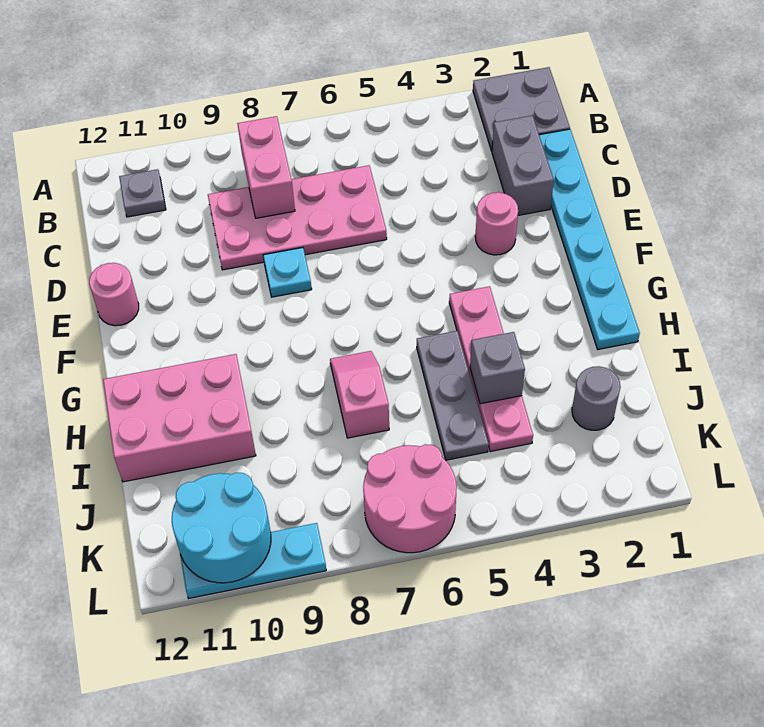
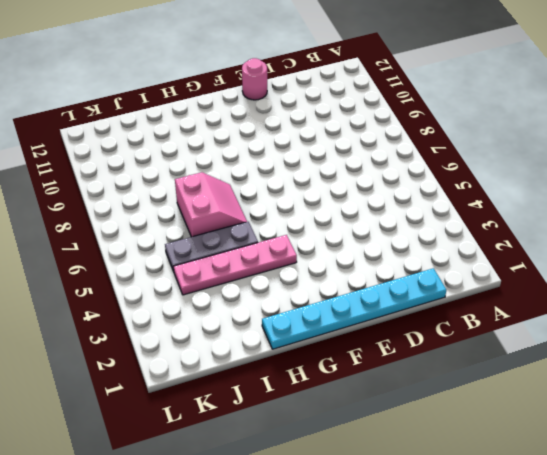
pink slope H6:I7 level 1 top I -> pink slope H7:I7 level 1 top I
none -> grey plate A1:B2 level 1
none -> grey plate B11 level 1
none -> grey brick C2:D2 level 1

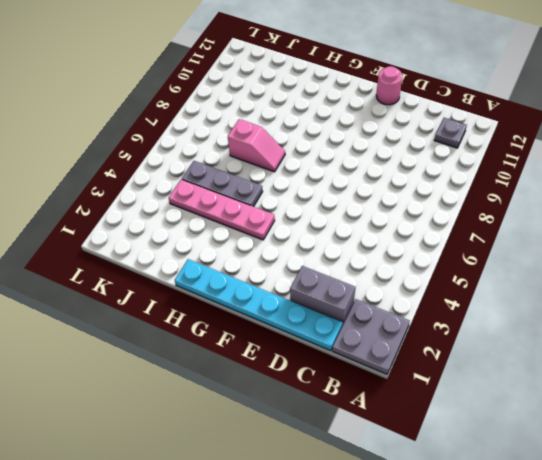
none -> pink plate C6:D9 level 1
none -> pink round brick E3 level 1
none -> cyan plate E8 level 1

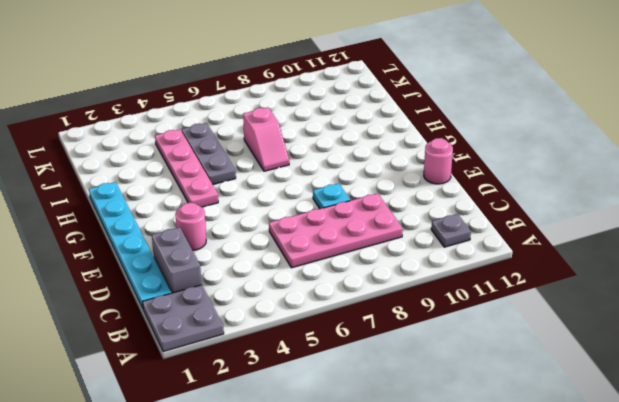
none -> pink brick H10:I12 level 1
none -> grey round brick J2 level 1
none -> pink round brick K6:L7 level 1

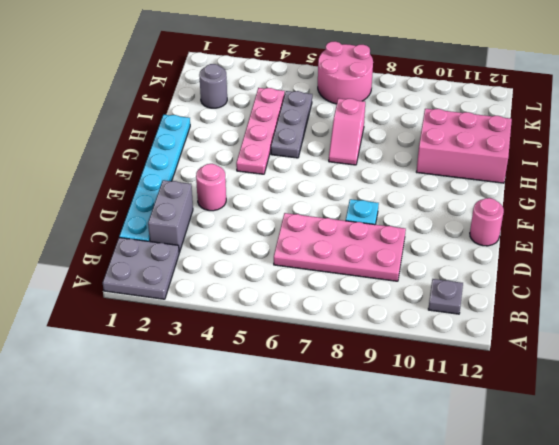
none -> cyan plate L9:L11 level 1
none -> pink brick B8:C8 level 2
none -> grey brick I4 level 2

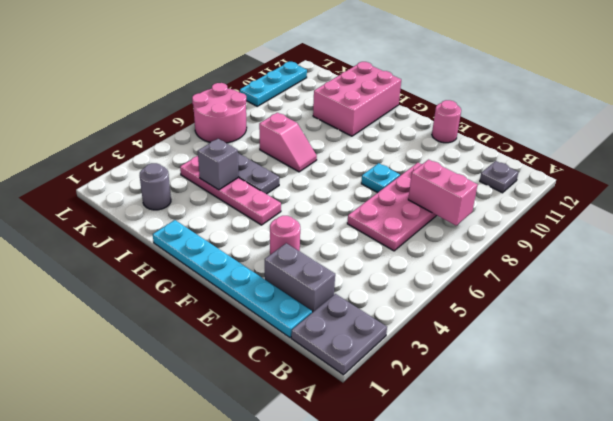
none -> cyan round brick K10:L11 level 2

